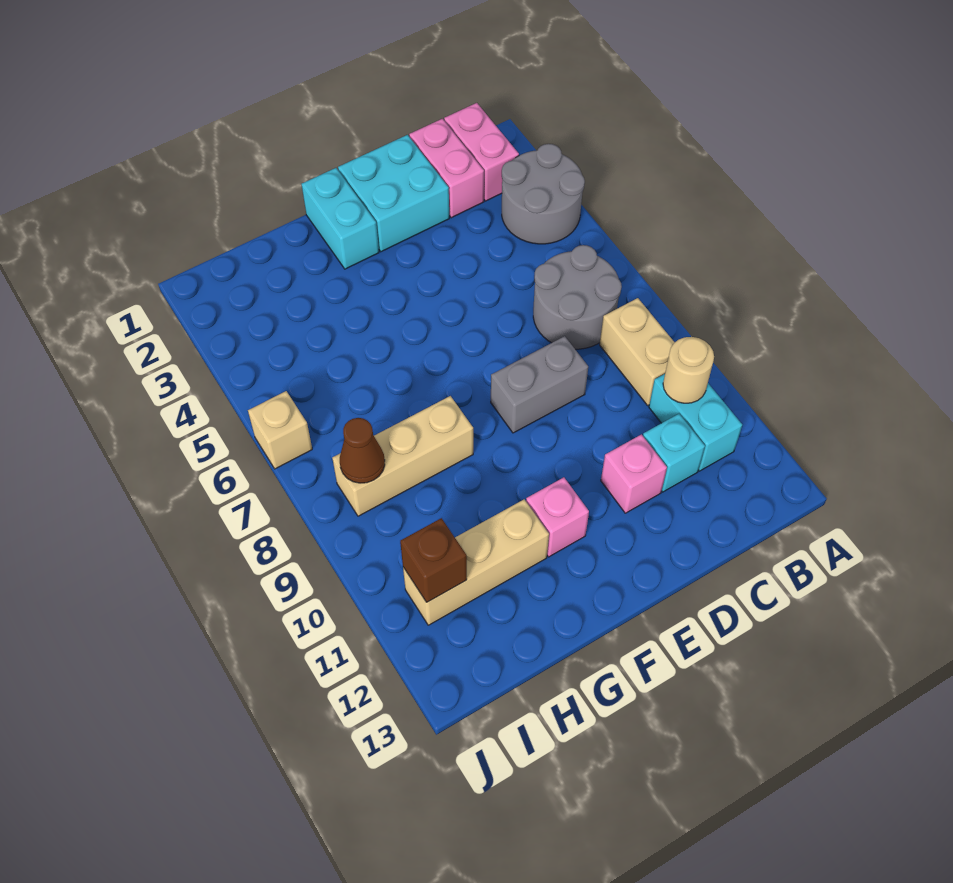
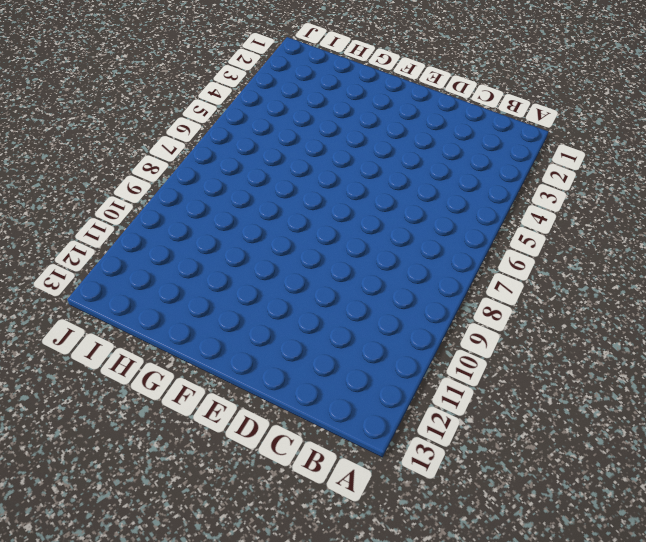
none -> grey round brick A3:B4 level 1
none -> pink brick B1:B2 level 1
none -> grey round brick B6:C7 level 1

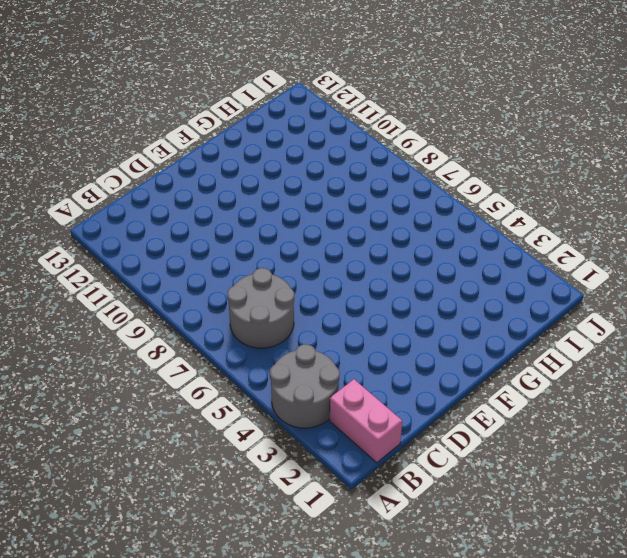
none -> tan brick B8:B9 level 1
none -> cyan brick B10:B11 level 1
none -> pink brick C1:C2 level 1

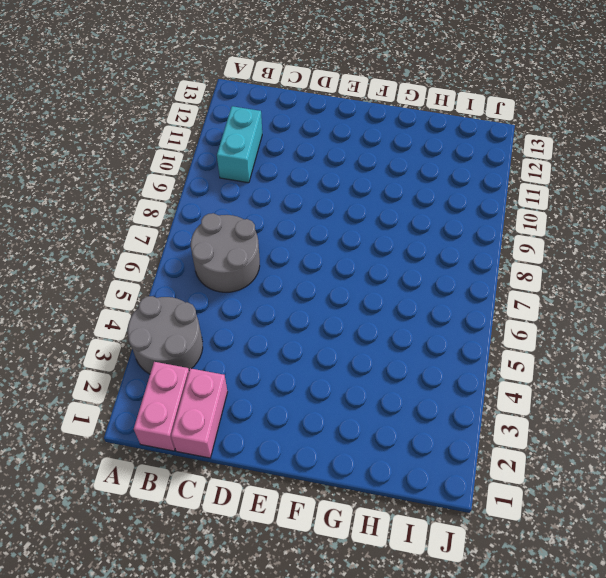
none -> tan brick B8:B9 level 1
none -> cyan brick C11 level 1
none -> cyan brick D1:E2 level 1

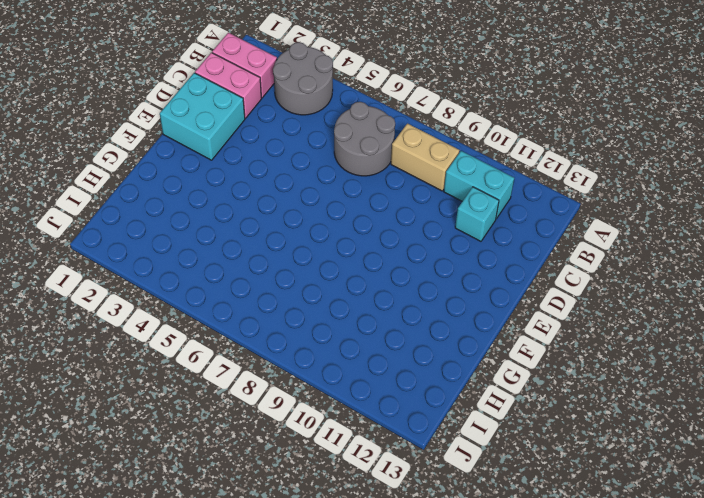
none -> grey brick D8:E8 level 1
none -> pink brick D11 level 1
none -> cyan brick F1:F2 level 1

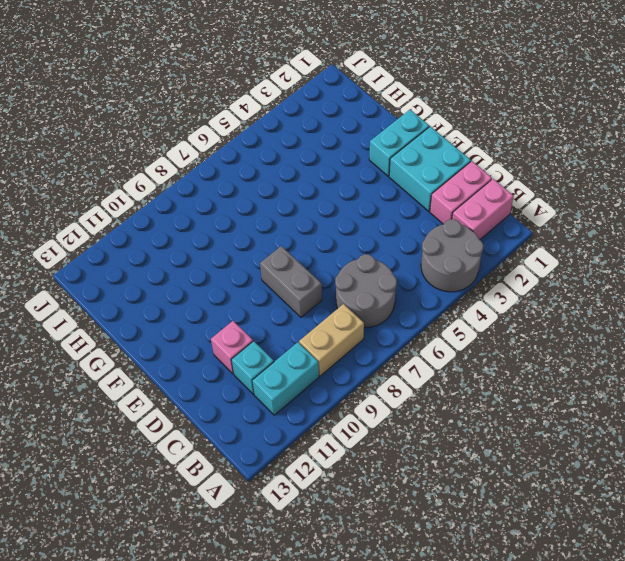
none -> pink brick F11 level 1
none -> tan brick G8:I8 level 1
none -> tan brick G11:I11 level 1

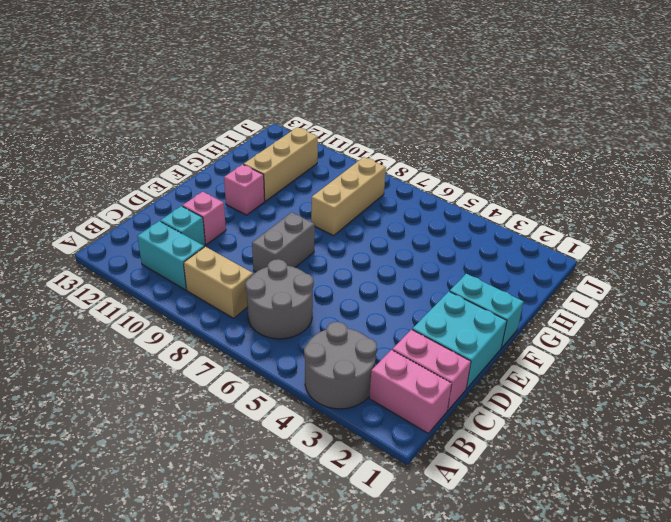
none -> tan brick J6 level 1
none -> tan round brick B10 level 2
none -> brown cone I8 level 2

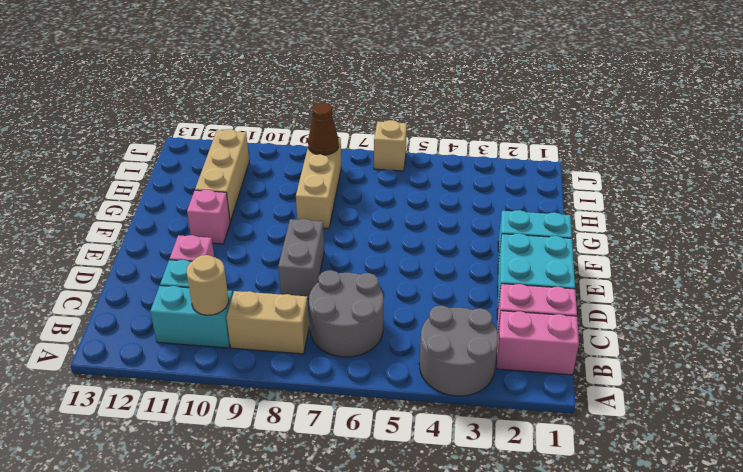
none -> brown brick I11 level 2

